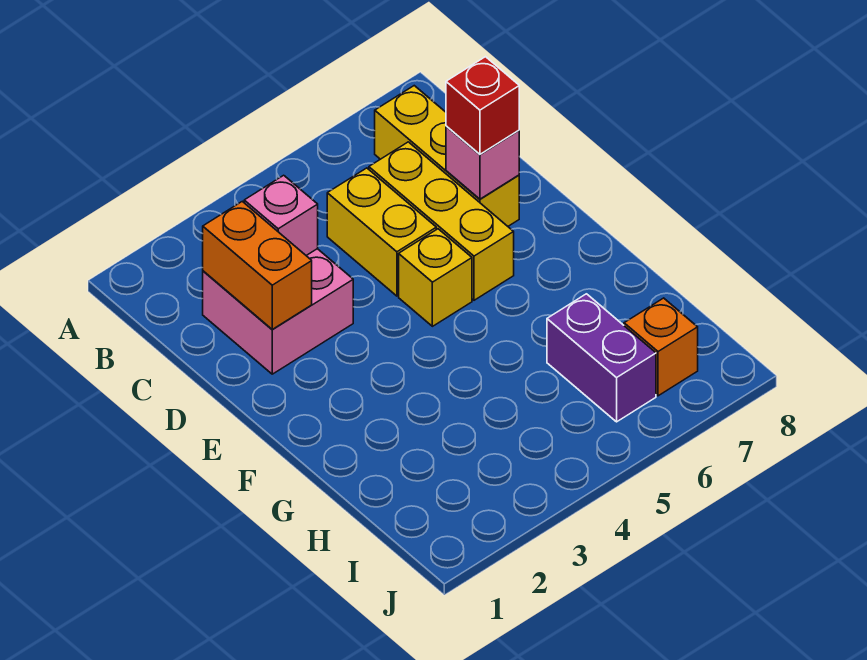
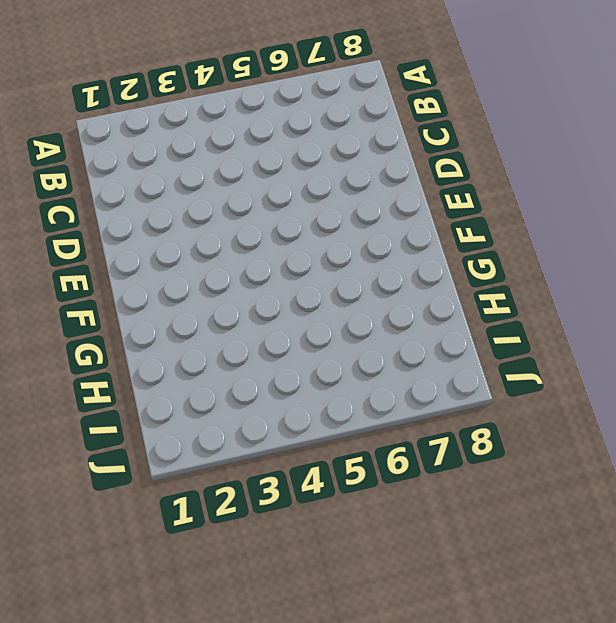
none -> yellow brick B7:D7 level 1
none -> pink brick C2:D3 level 1

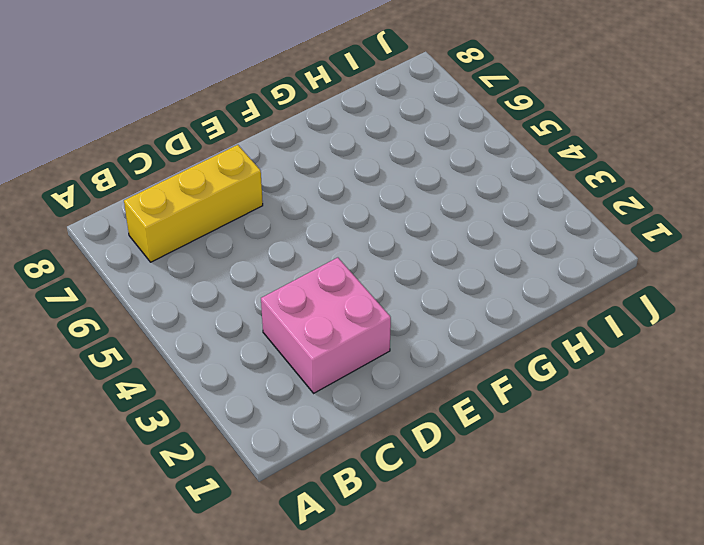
none -> yellow brick C5:D5 level 1
none -> yellow brick C6:E6 level 1

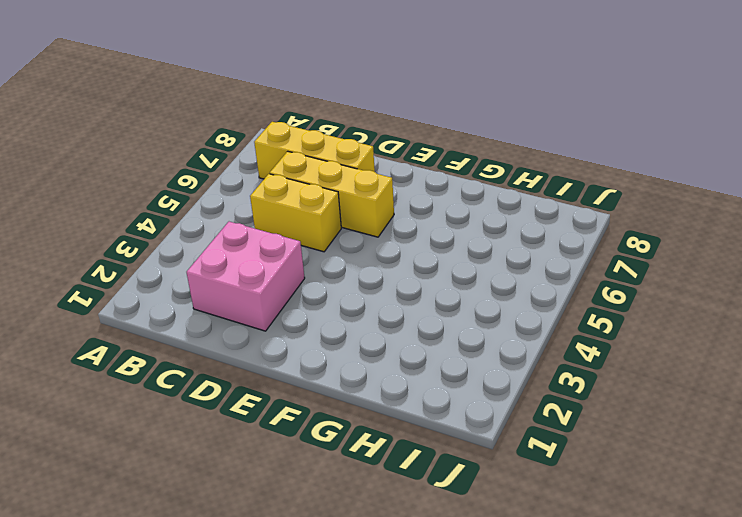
none -> yellow brick E5 level 1
none -> purple brick H6:I6 level 1

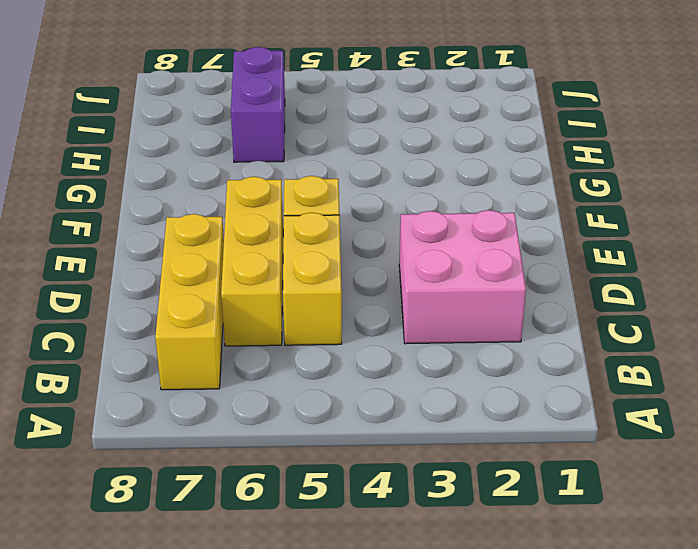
none -> orange brick I7 level 1
none -> orange brick C2:D2 level 2

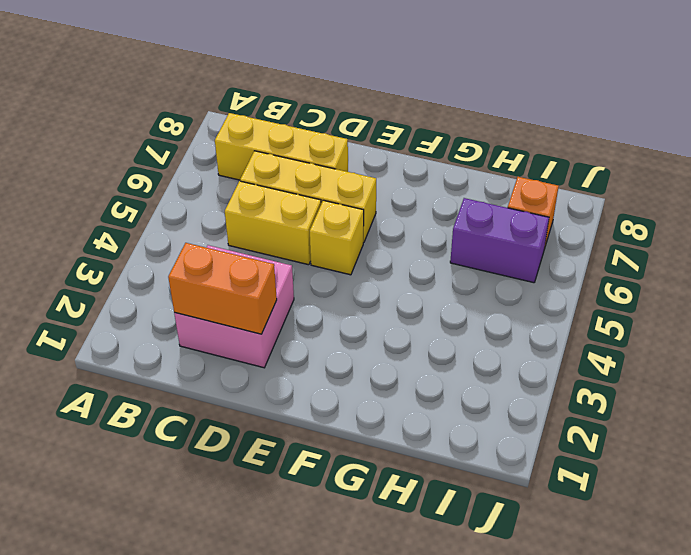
none -> pink brick C3 level 2
none -> pink brick D7 level 2

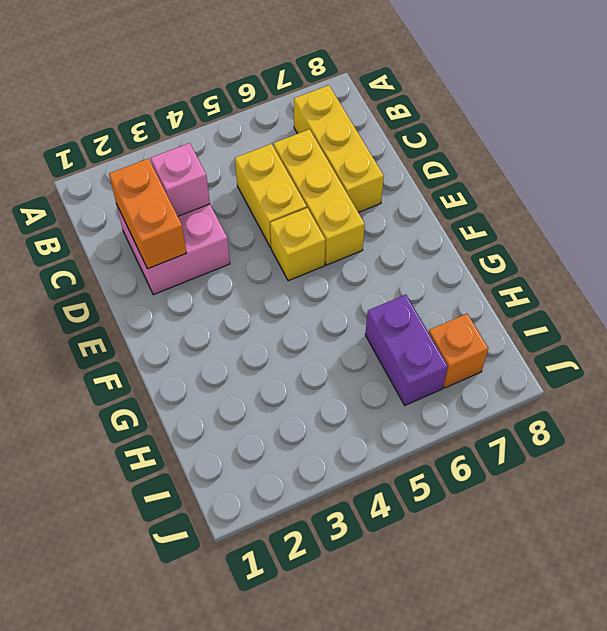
none -> pink brick D7 level 2
none -> red brick D7 level 3

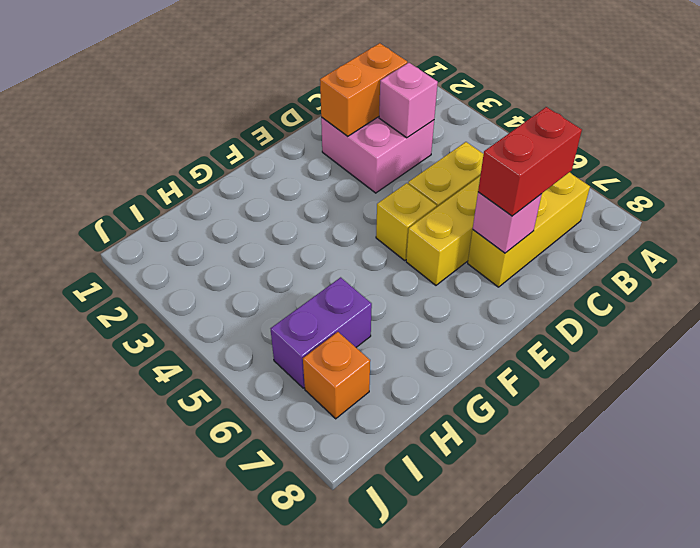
red brick C7:D7 level 3 -> red brick D7 level 3

